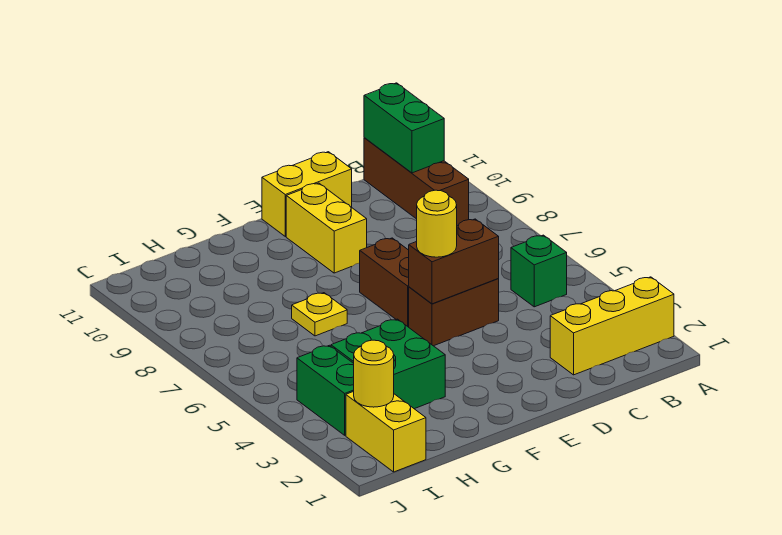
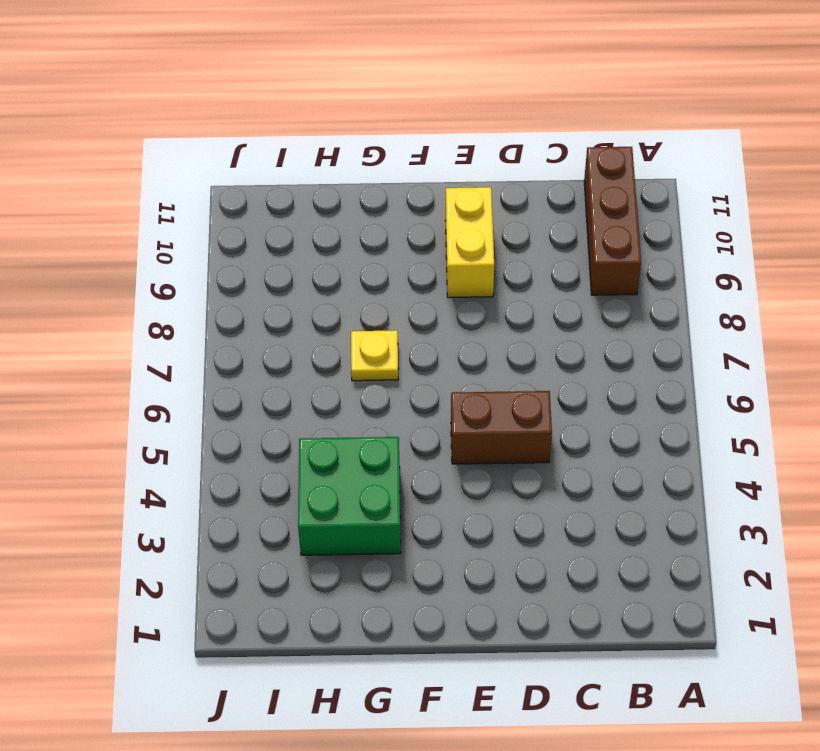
none -> yellow brick A2:C2 level 1
none -> green brick B5 level 1
none -> yellow brick D11:E11 level 1

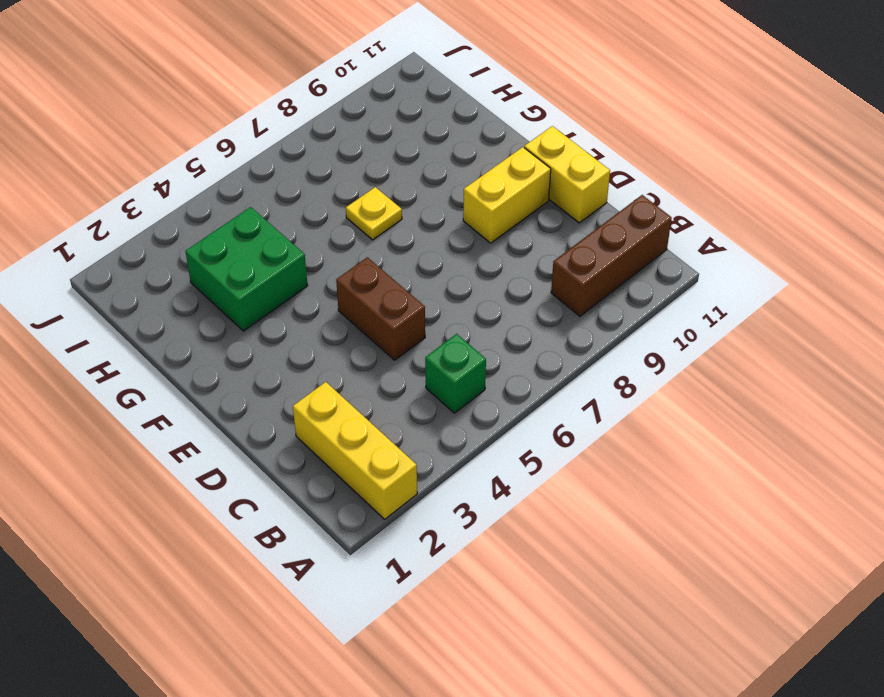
none -> brown brick E6:E7 level 1
none -> yellow brick I1:I2 level 1
none -> green brick I3:I4 level 1

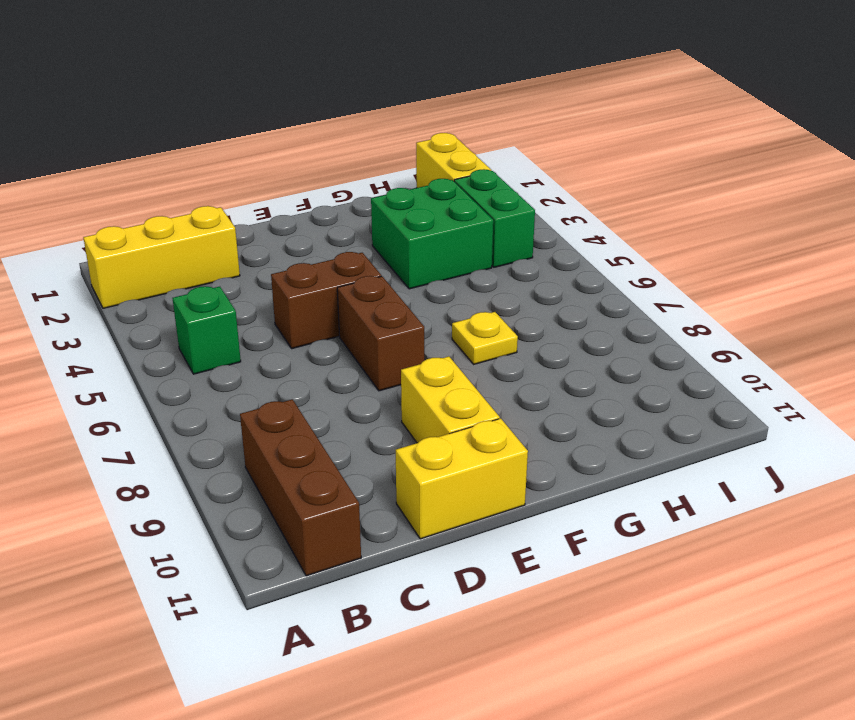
none -> green brick B10:B11 level 2
none -> brown brick D5:E5 level 2
none -> yellow round brick I2 level 2

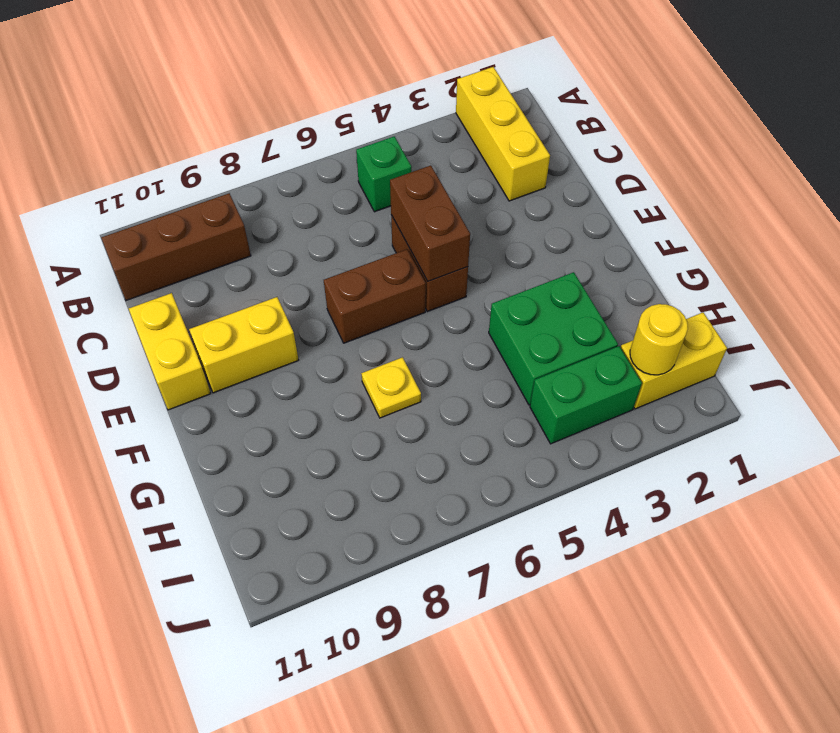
none -> green brick B10:B11 level 2
none -> yellow round brick E5 level 3

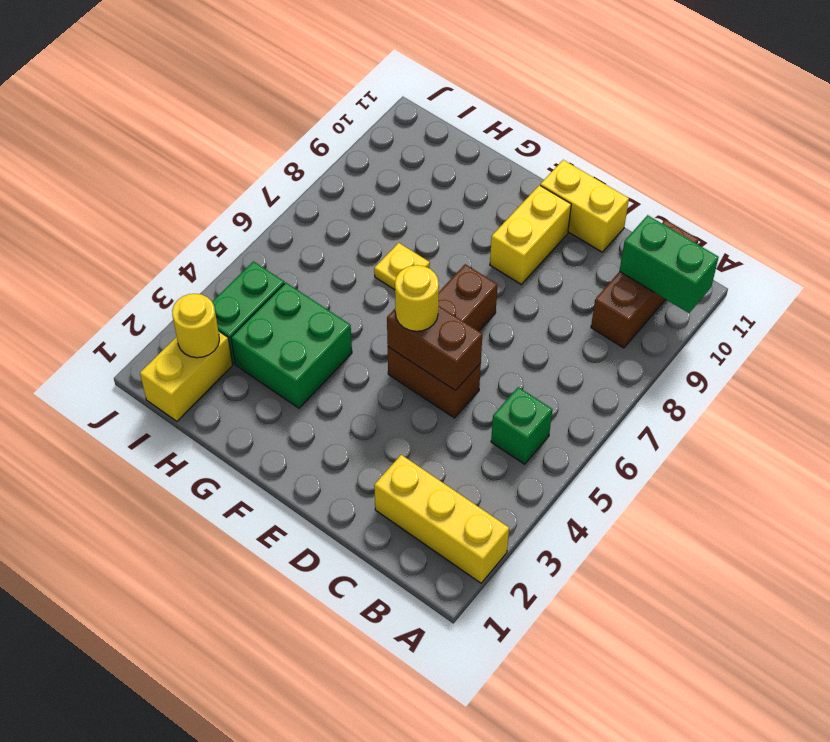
green brick A10:B10 level 2 -> green brick B10:B11 level 2

